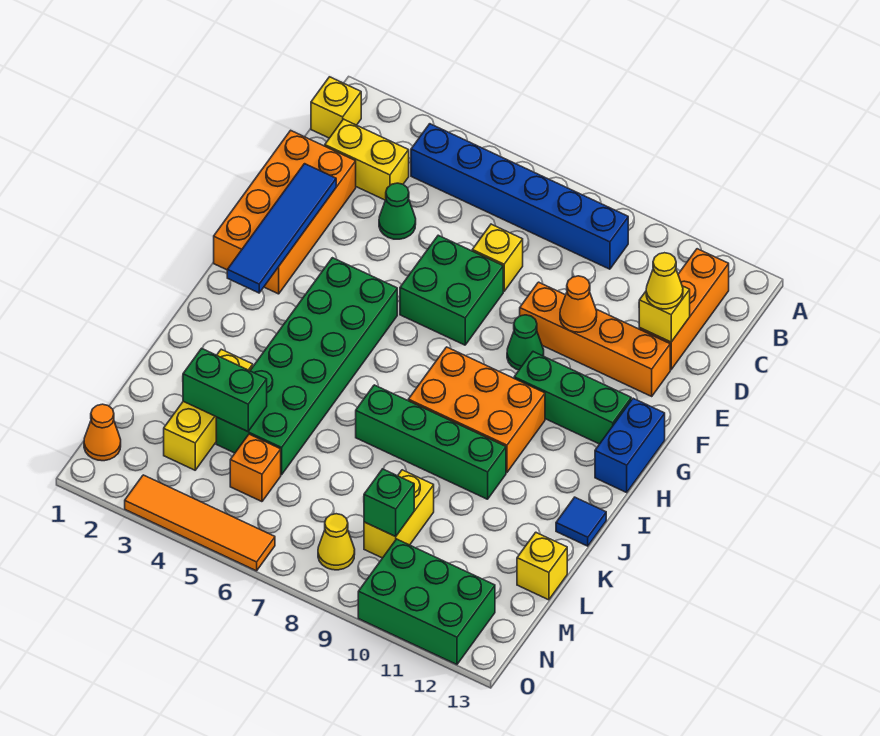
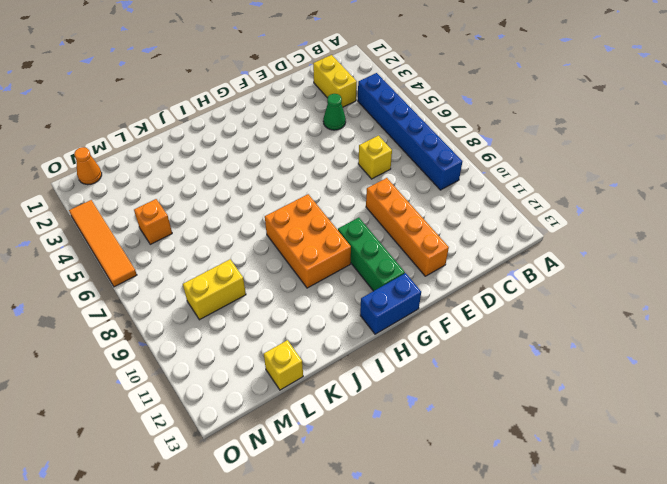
none -> yellow brick B1 level 1
none -> orange brick B12:D12 level 1
none -> orange brick D1:G2 level 1
none -> green brick E6:F7 level 1

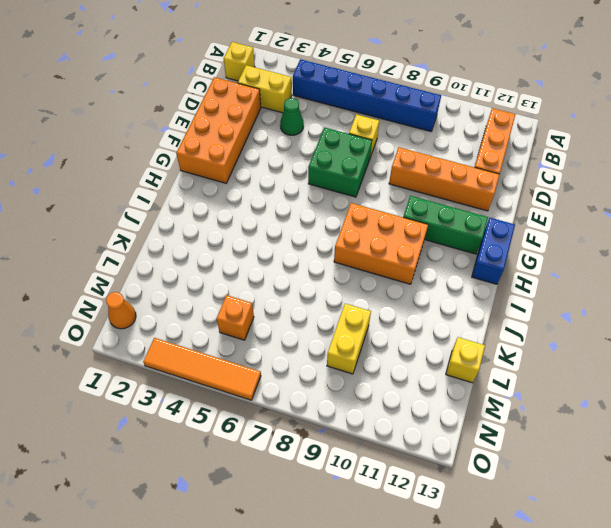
none -> green cone F9 level 1
none -> green brick G4:L5 level 1
none -> green brick J7:J10 level 1
none -> blue tile J13 level 1

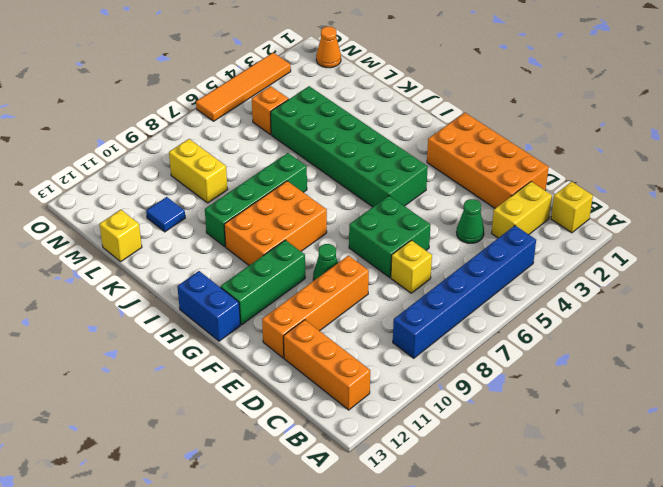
blue tile L11 level 1 -> blue tile J13 level 1
none -> yellow brick K3:M3 level 1
none -> yellow cone N8 level 1
none -> green brick N10:O12 level 1
none -> yellow brick D12 level 2

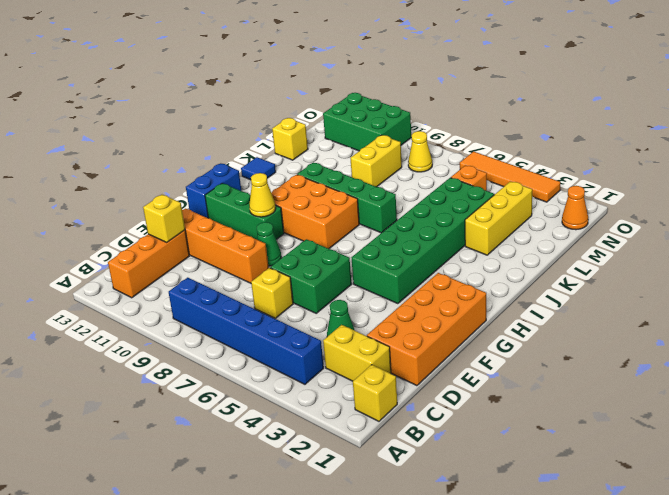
yellow cone G10 level 2 -> yellow cone D12 level 3
none -> blue tile E2:H2 level 2
none -> orange cone E10 level 2
none -> green brick L3:L4 level 2
none -> green brick M9 level 2

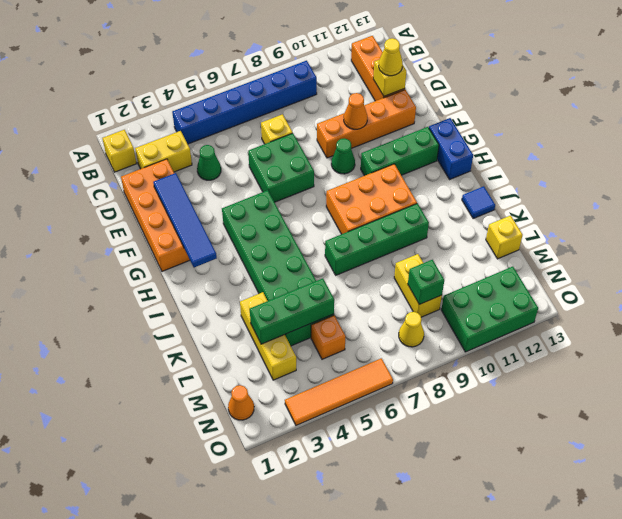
green brick L3:L5 level 2 -> green brick L3:L4 level 2

